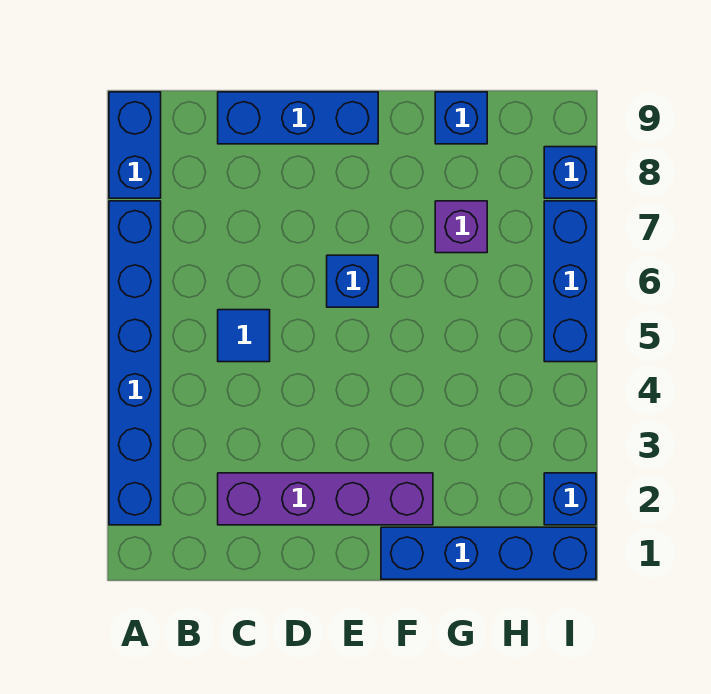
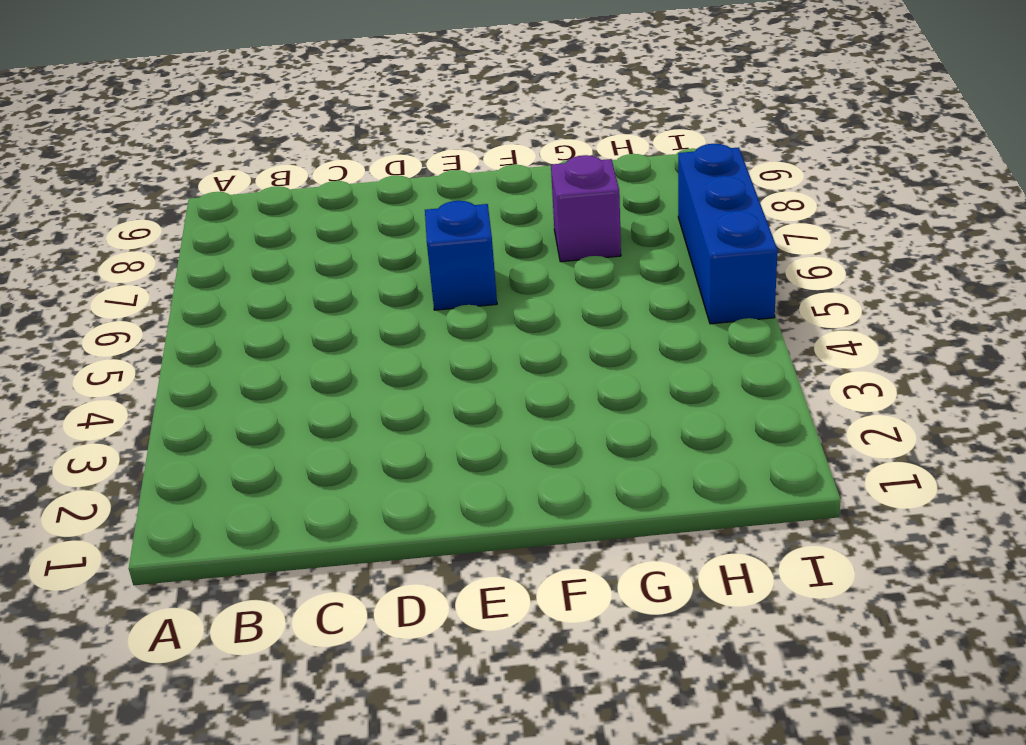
none -> blue brick A2:A7 level 1
none -> blue brick A8:A9 level 1
none -> purple brick C2:F2 level 1

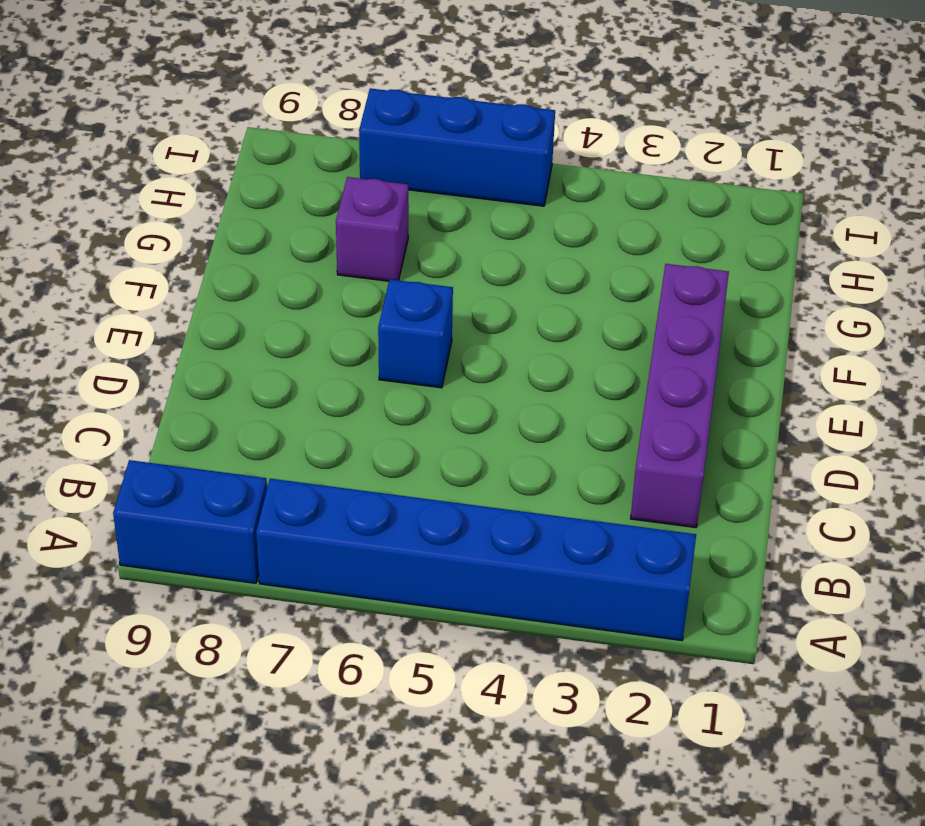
none -> blue tile C5 level 1
none -> blue brick C9:E9 level 1
none -> blue brick F1:I1 level 1

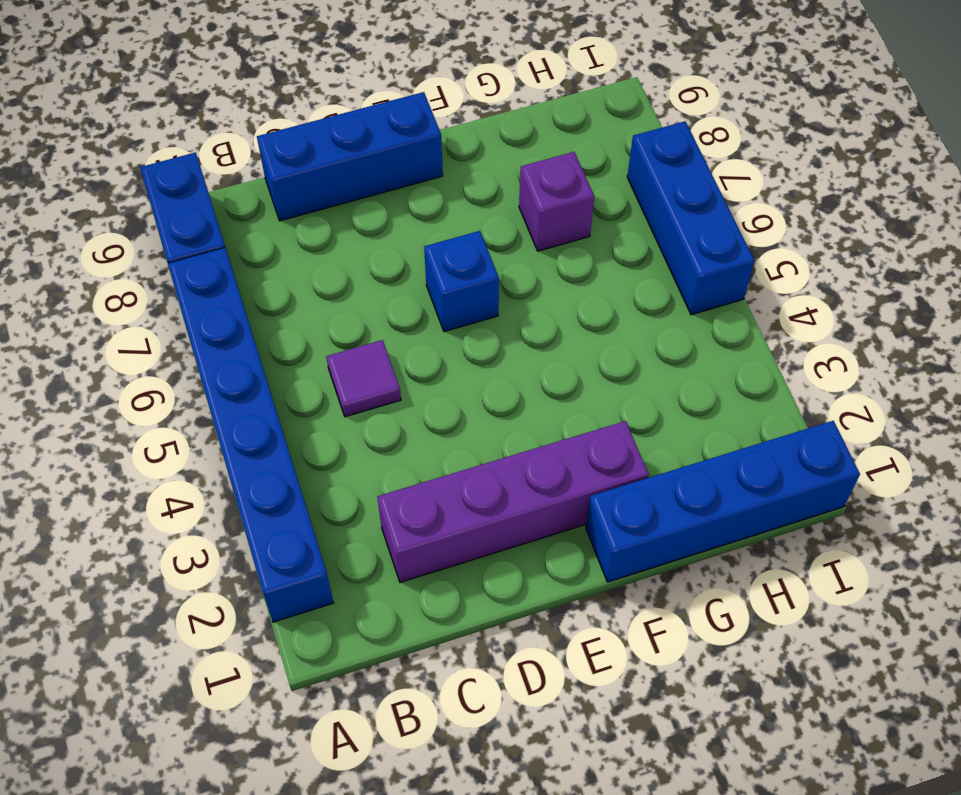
purple tile C5 level 1 -> blue tile C5 level 1
none -> blue brick G9 level 1
none -> blue brick I2 level 1
none -> blue brick I8 level 1

